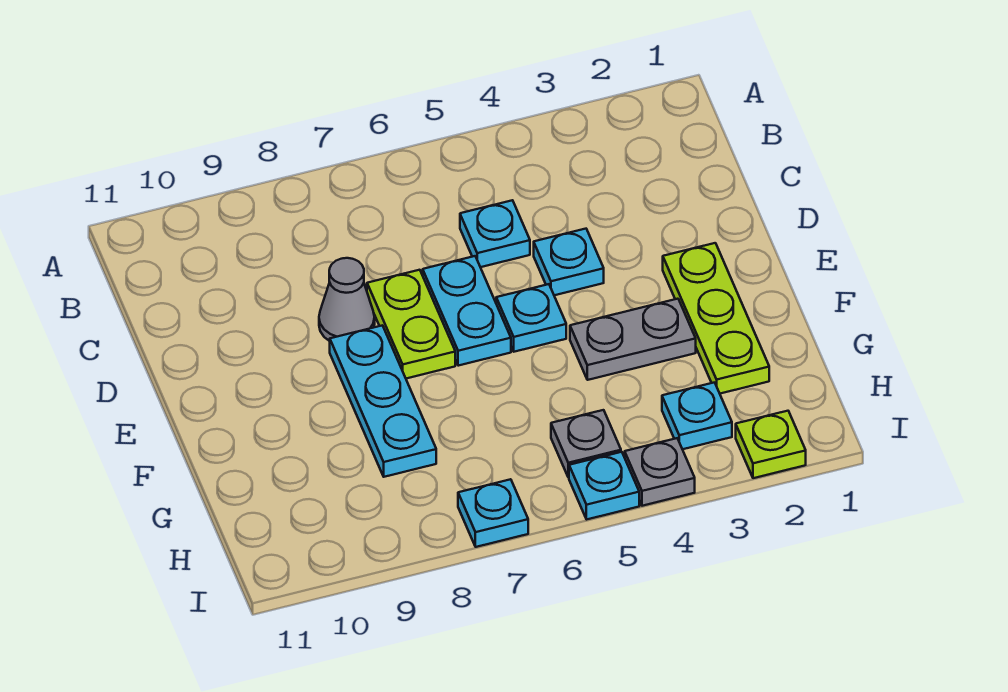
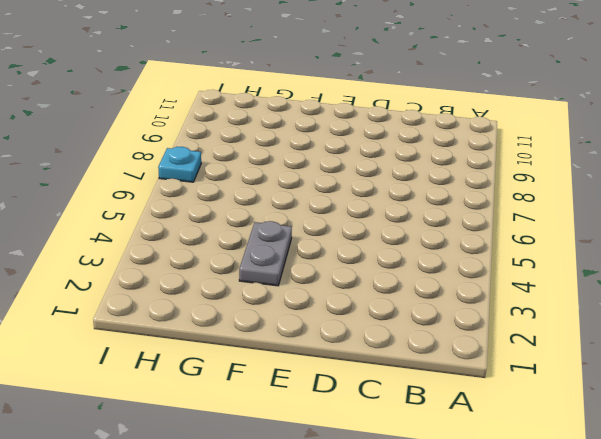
none -> cyan plate C5 level 1
none -> cyan plate D4 level 1
none -> cyan plate D6:E6 level 1

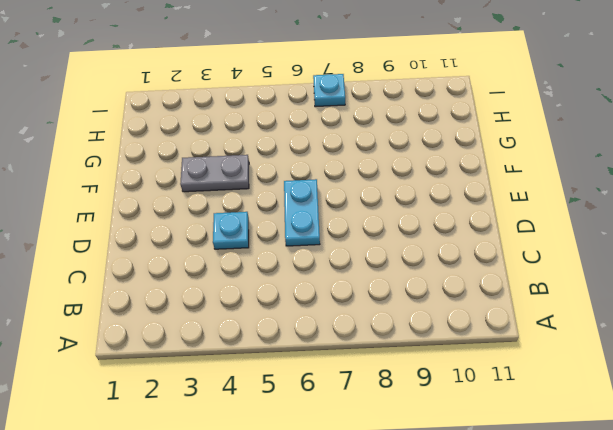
none -> cyan plate C5 level 1
none -> lime plate D7:E7 level 1
none -> grey cone D8 level 1

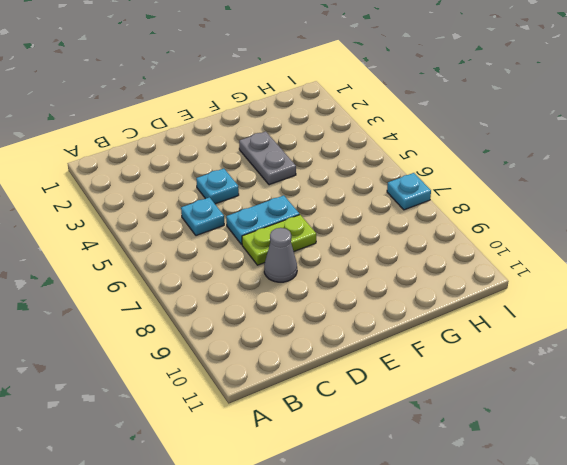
none -> lime plate E2:G2 level 1
none -> cyan plate E5 level 1
none -> cyan plate E8:G8 level 1

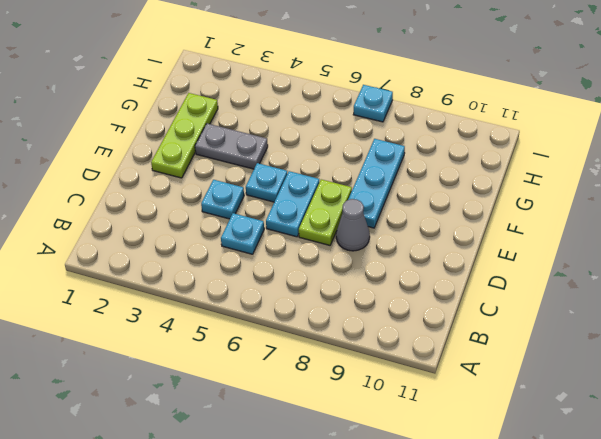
none -> cyan plate H3 level 1
none -> grey plate H5 level 1
none -> lime plate I2 level 1

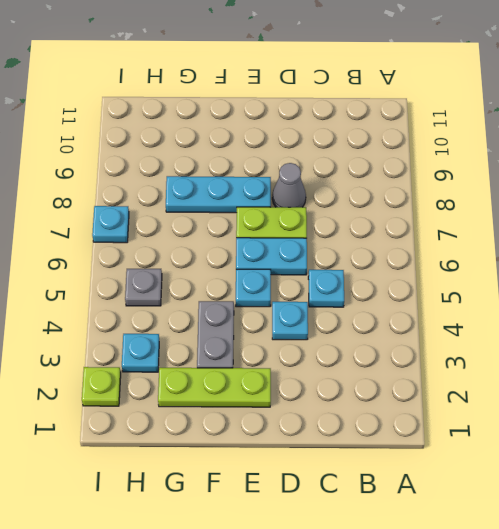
none -> grey plate I4 level 1
none -> cyan plate I5 level 1

